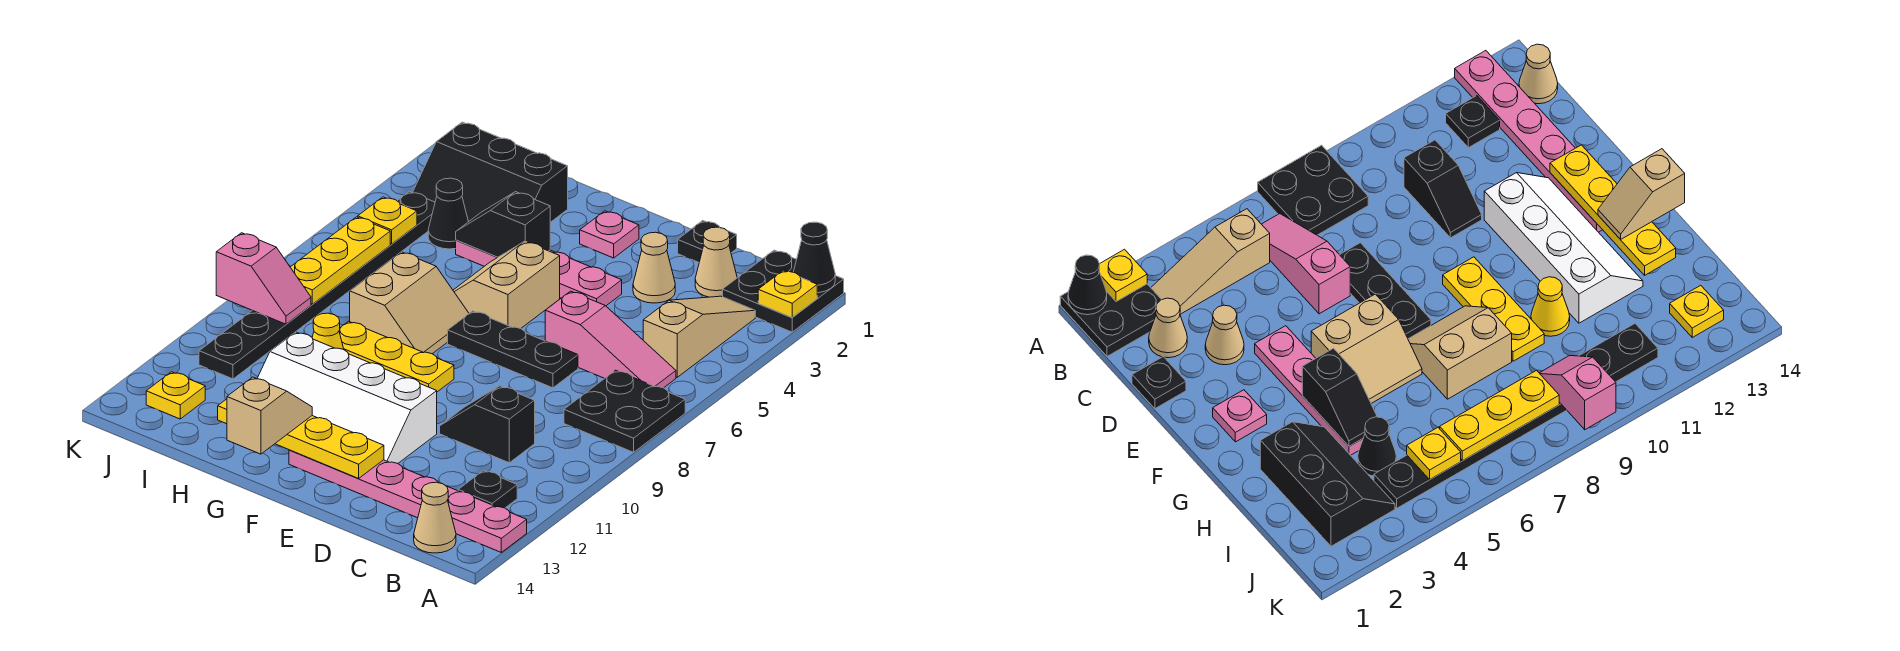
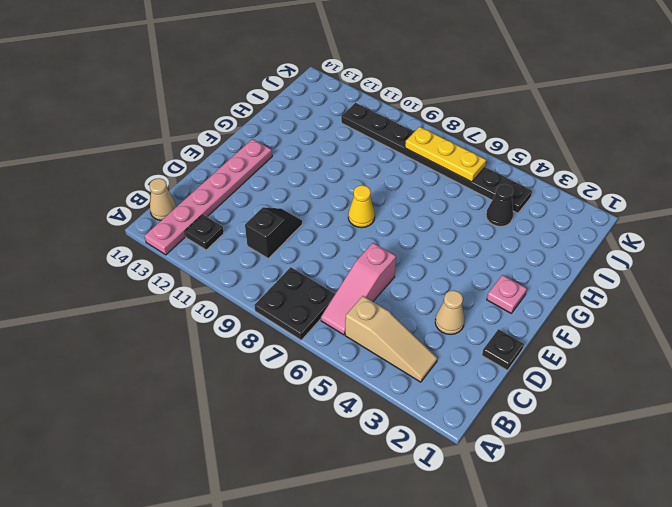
yellow cone F8 level 1 -> yellow cone H10 level 1
none -> black plate A1:B2 level 1
none -> tan cone C2 level 1
none -> black plate D7:F7 level 1
none -> pink plate E4:H4 level 1

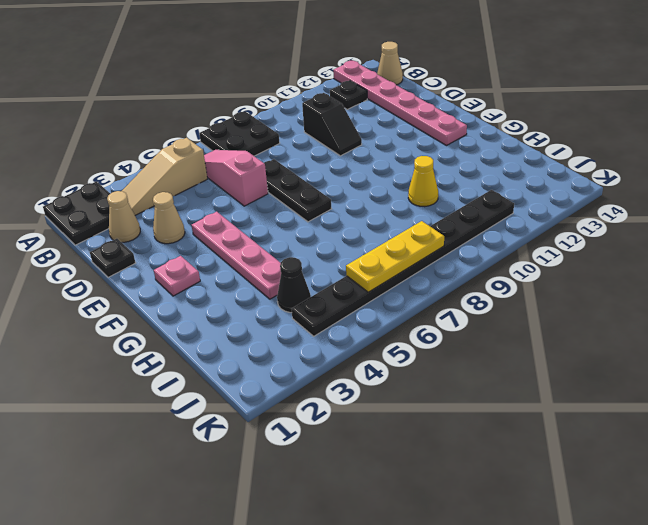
none -> white slope E11:H12 level 1 top 11
none -> tan slope F5:G6 level 1 top F
none -> yellow plate F9:H9 level 1
none -> tan slope G7:H8 level 1 top H

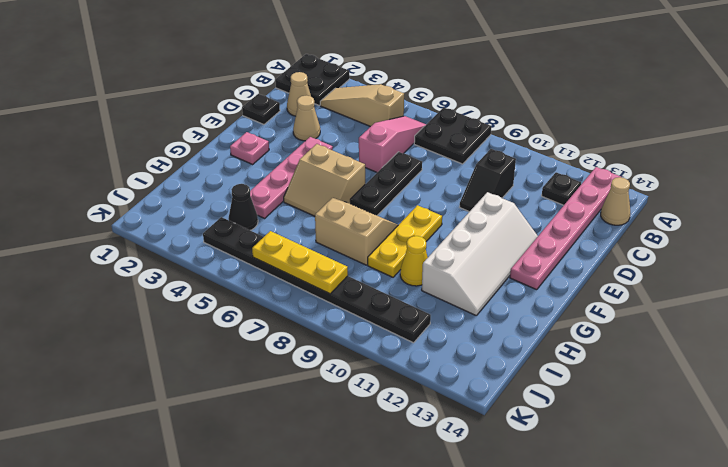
none -> black slope H2:J3 level 1 top 2
none -> yellow plate J13 level 1
none -> black cone A1 level 2
none -> yellow plate A2 level 2

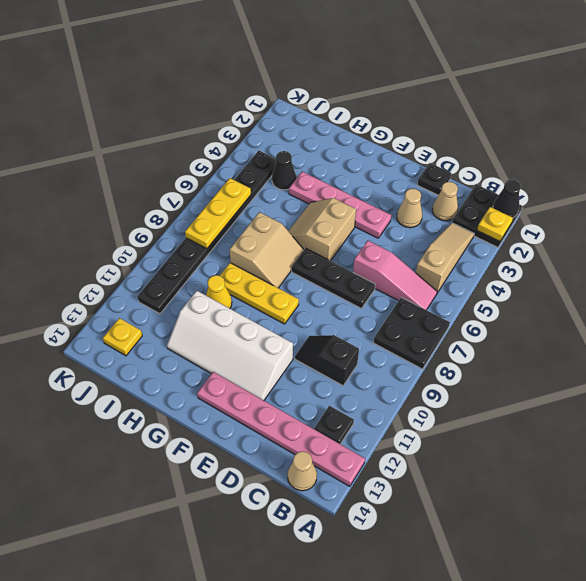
none -> pink plate F2 level 1
none -> black slope H2:J3 level 1 top 2
none -> yellow plate E13:H13 level 2
none -> black slope G4:H4 level 2 top G

